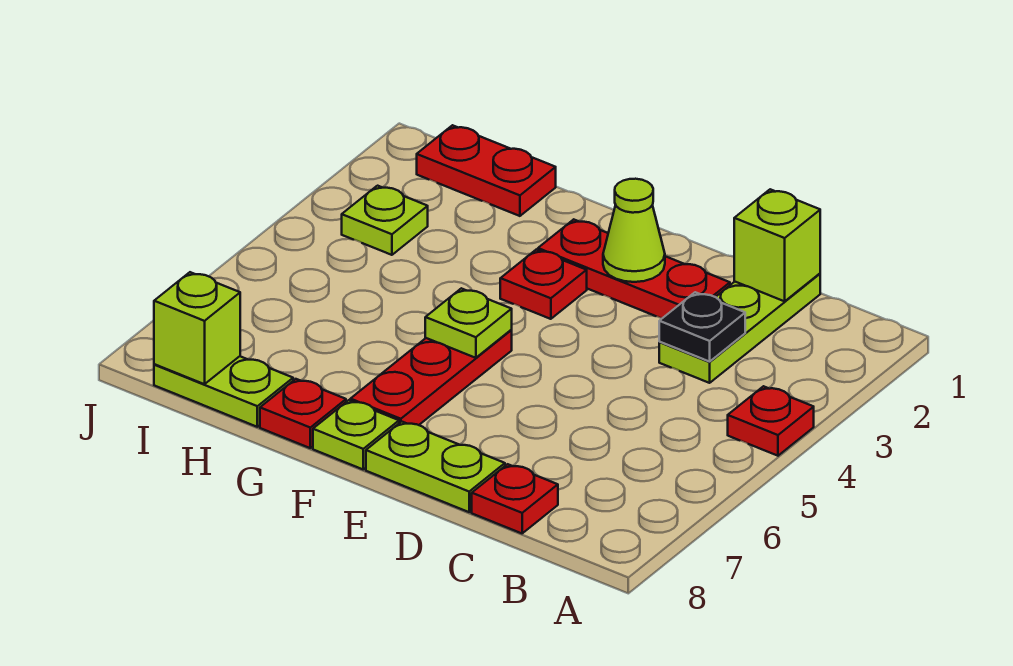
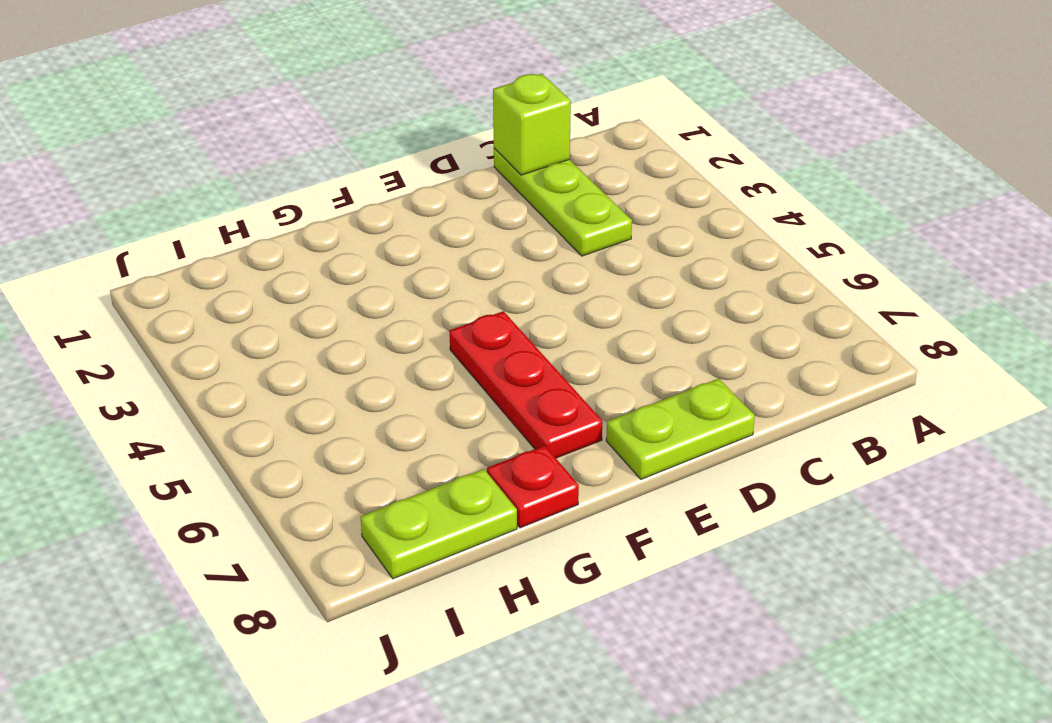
none -> red plate A4 level 1
none -> red plate C8 level 1
none -> red plate D2:F2 level 1

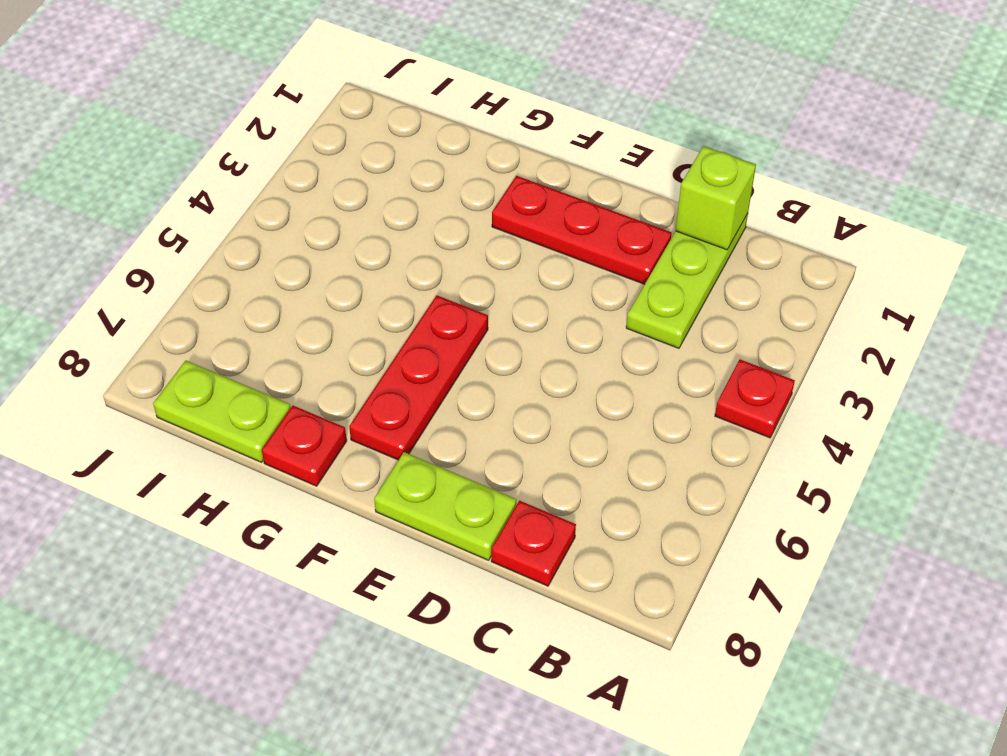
none -> red plate F3 level 1
none -> lime plate F8 level 1
none -> red plate H1:I1 level 1

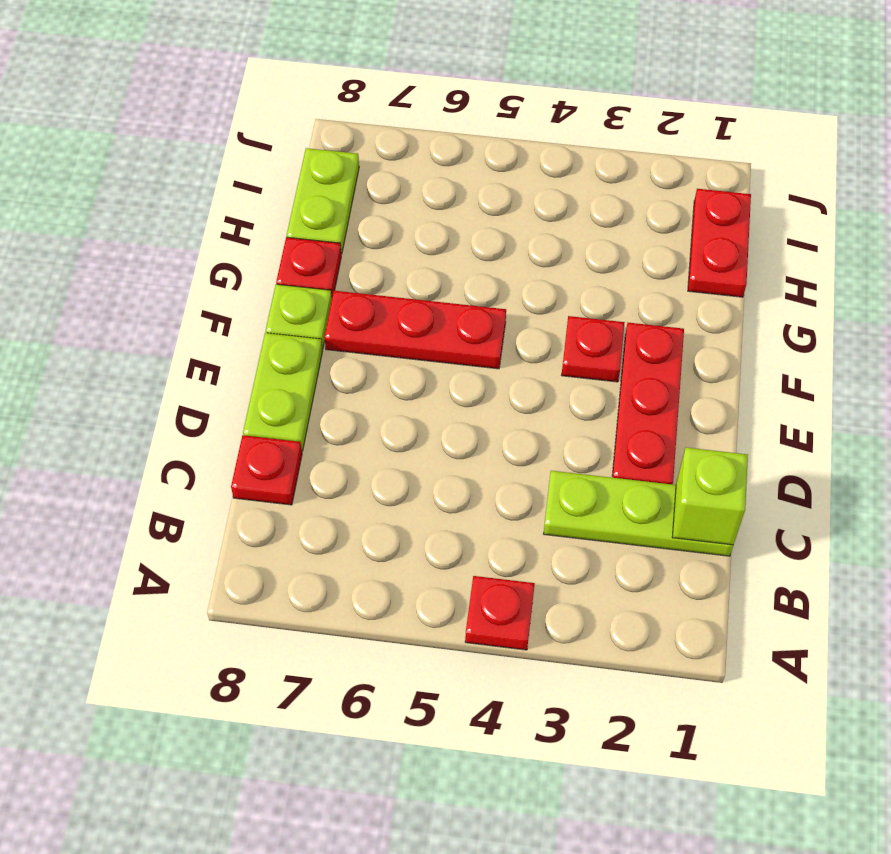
none -> lime plate I3 level 1
none -> black plate C3 level 2
none -> lime cone E2 level 2

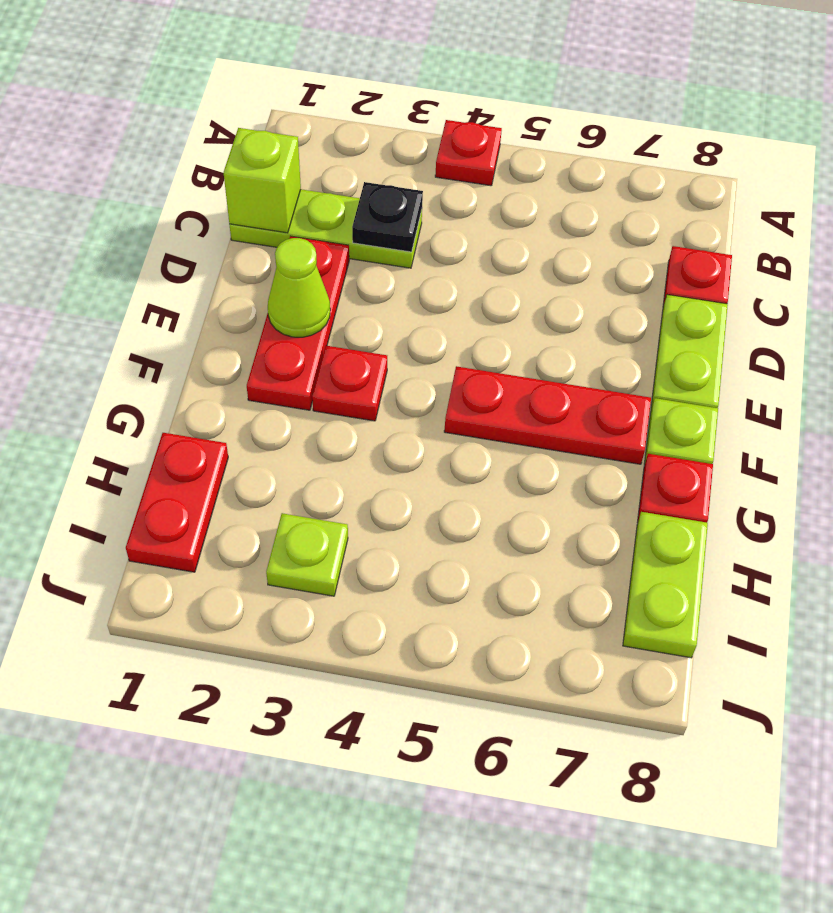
none -> lime plate F5 level 2
none -> lime brick I8 level 2

